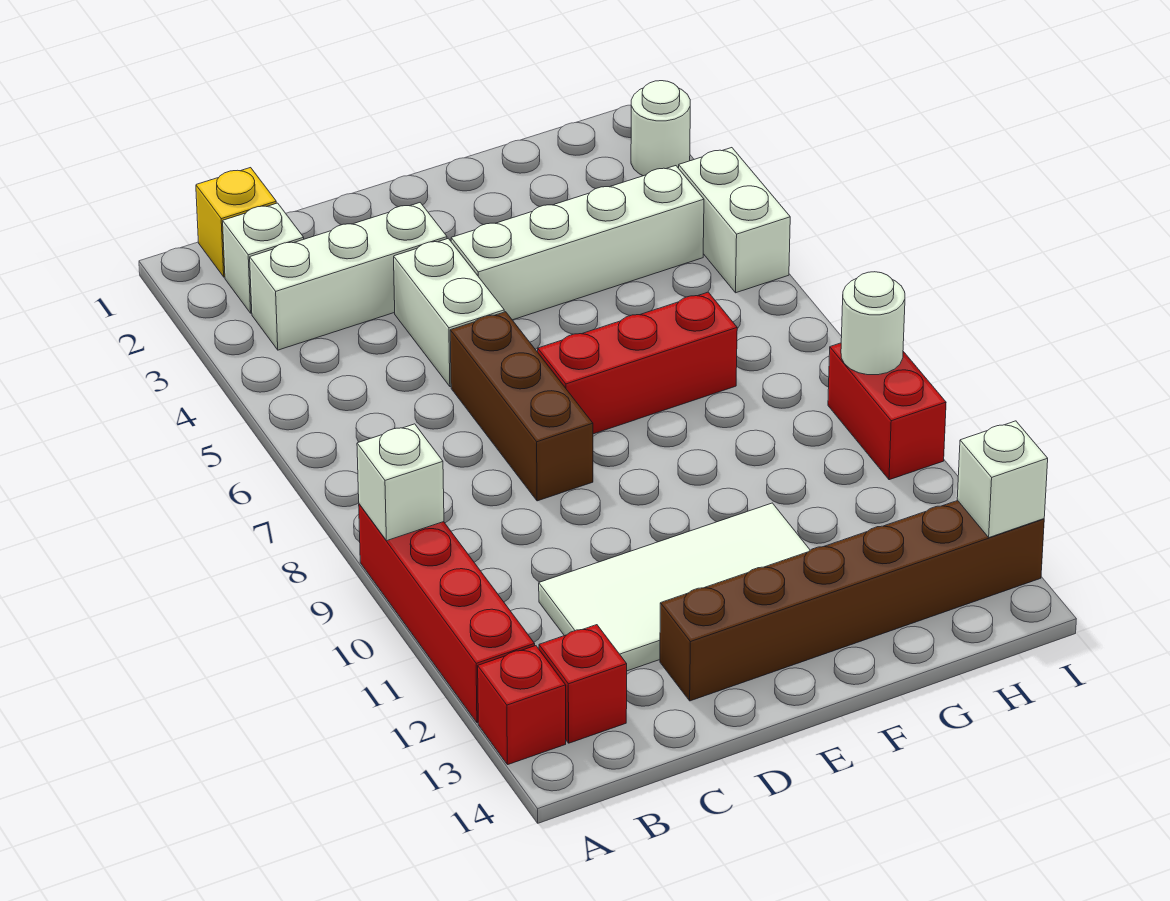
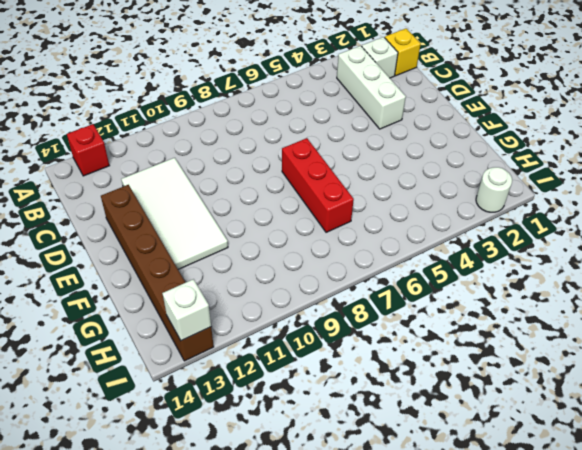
none -> red brick A9:A12 level 1
none -> red brick B13 level 1
none -> white brick D4:D5 level 1

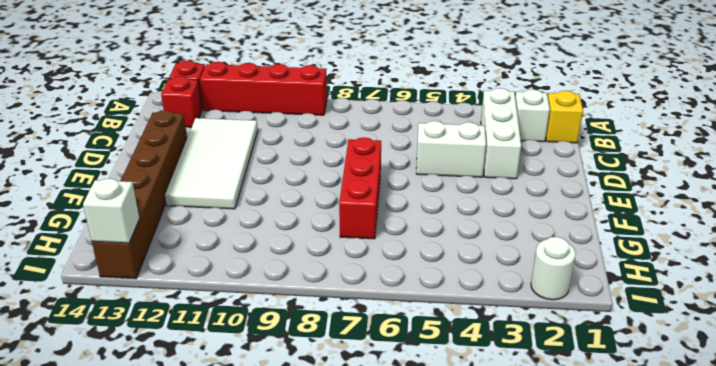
none -> brown brick D6:D8 level 1
none -> white brick E4:H4 level 1
none -> white brick I4:I5 level 1

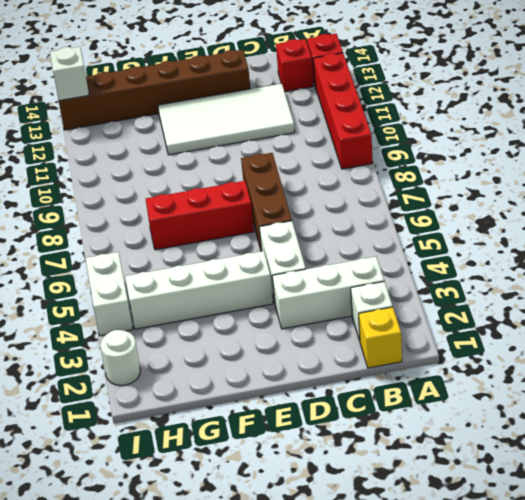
none -> red brick I9:I10 level 1
none -> white brick A9 level 2
none -> white round brick I9 level 2

